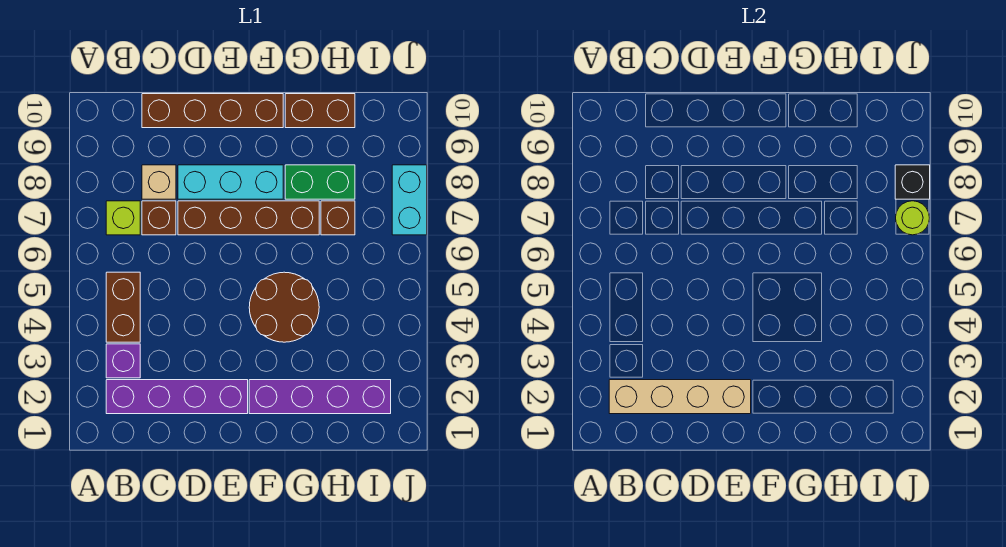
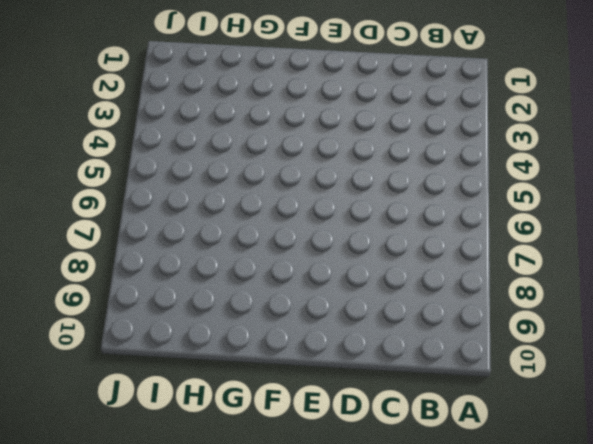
none -> purple brick B2:E2 level 1
none -> purple brick B3 level 1
none -> brown brick B4:B5 level 1

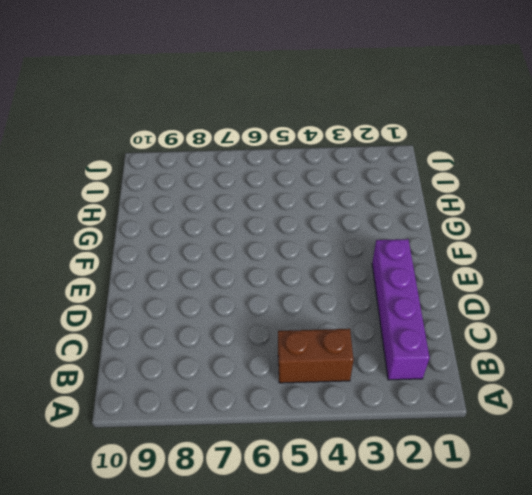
none -> purple brick B3 level 1
none -> lime brick B7 level 1
none -> brown brick C7 level 1

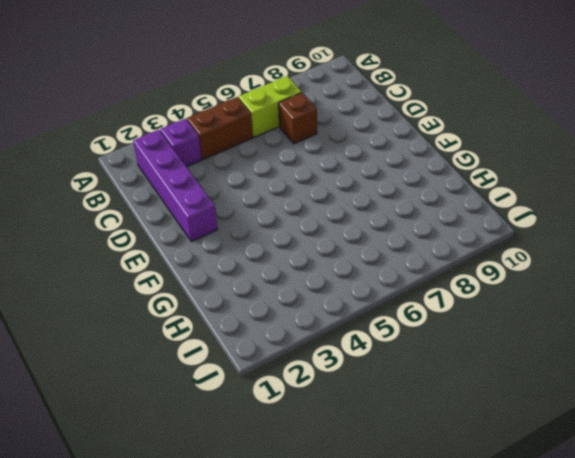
lime brick B6:B7 level 1 -> lime brick B7 level 1
none -> tan brick C8 level 1
none -> brown brick C10:F10 level 1
none -> brown brick D7:G7 level 1

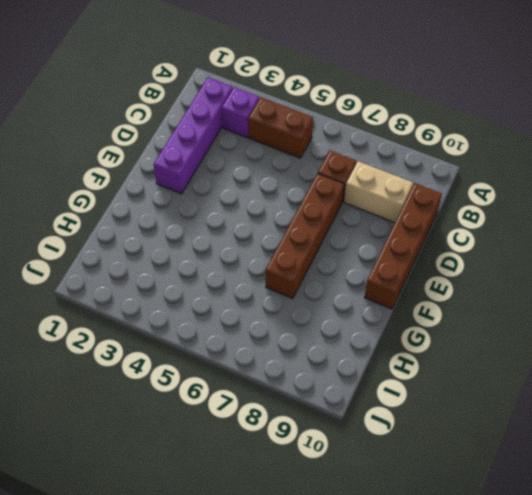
tan brick C8:C9 level 1 -> tan brick C8 level 1
none -> lime brick B7 level 1
none -> cyan brick D8:F8 level 1
none -> purple brick F2:I2 level 1

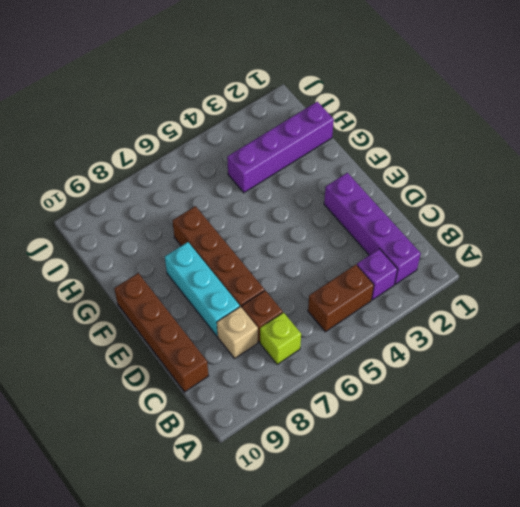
purple brick H1:H4 level 1 -> purple brick F2:I2 level 1
none -> brown round brick F4:G5 level 1
none -> green brick G8:H8 level 1
none -> brown brick G10:H10 level 1

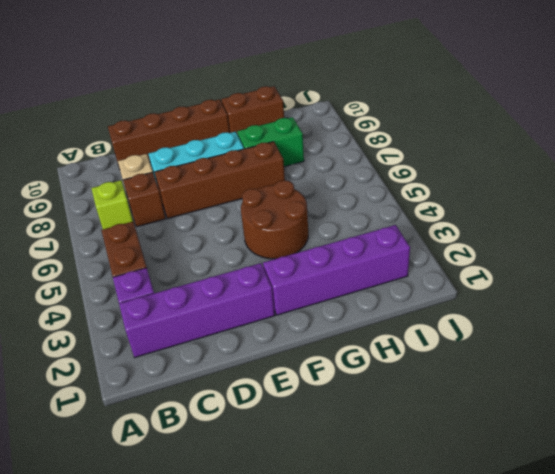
none -> brown brick H7 level 1
none -> cyan brick J7:J8 level 1
none -> tan brick B2:E2 level 2

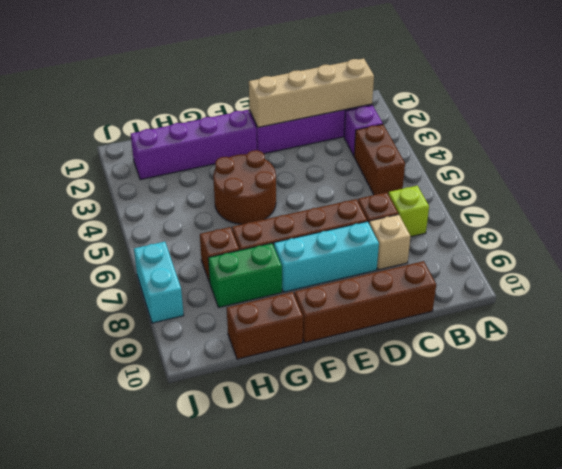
none -> lime round brick J7 level 2
none -> black brick J8 level 2

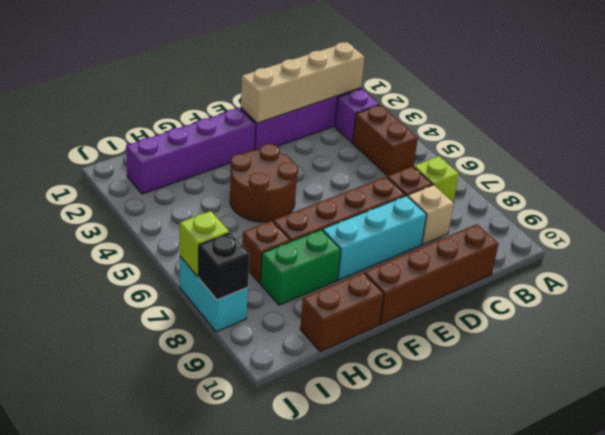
lime brick J7 level 2 -> lime round brick J7 level 2

